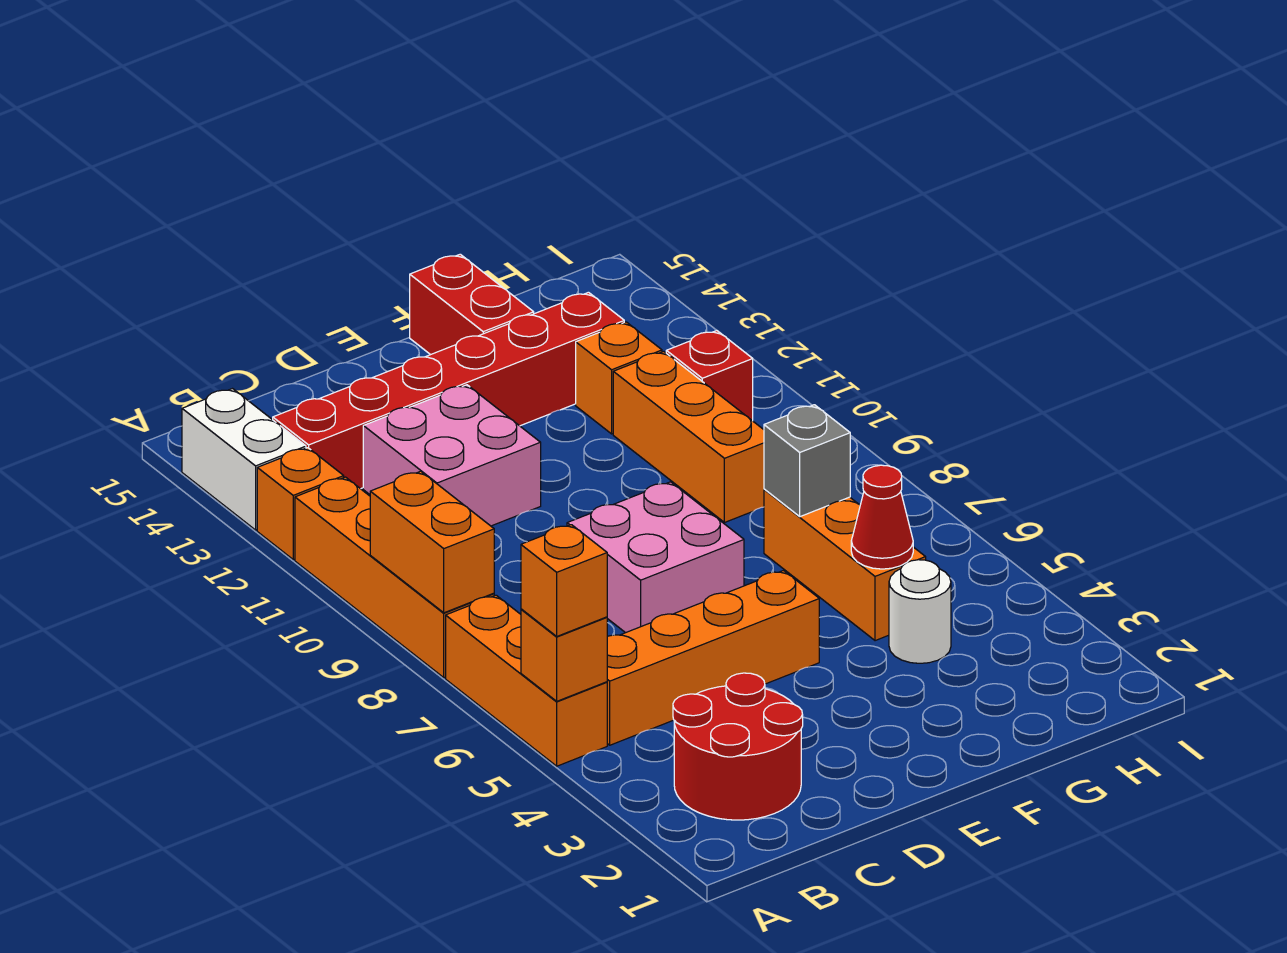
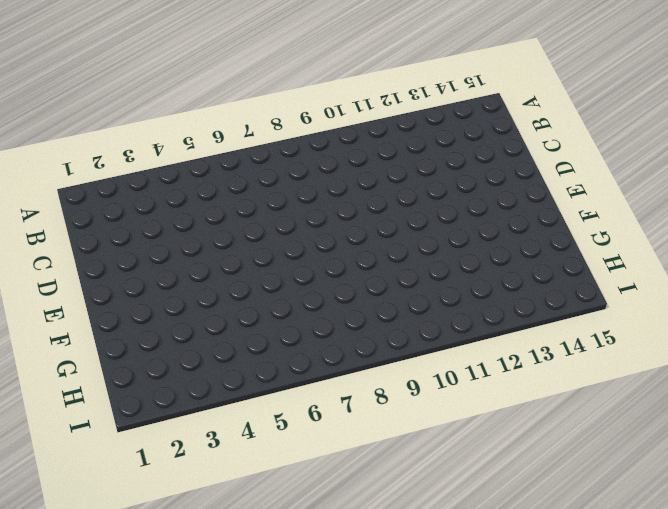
none -> orange brick A5:A7 level 1
none -> orange brick A8:A11 level 1
none -> orange brick A12 level 1

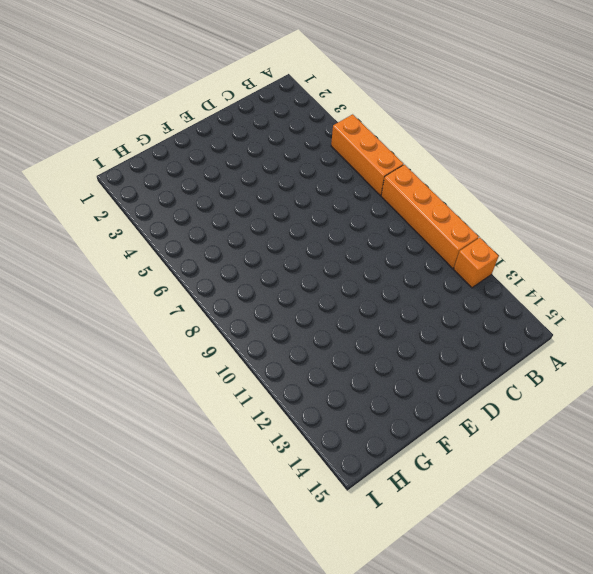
none -> white brick A13:A14 level 1
none -> red round brick B2:C3 level 1
none -> orange brick B5:E5 level 1

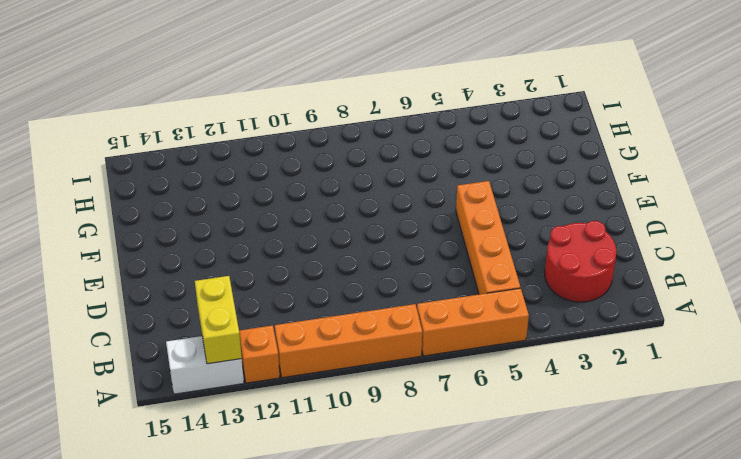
yellow brick A13:B13 level 2 -> none
none -> red brick B13:G13 level 1
none -> pink brick C11:D12 level 1
none -> pink brick D7:E8 level 1

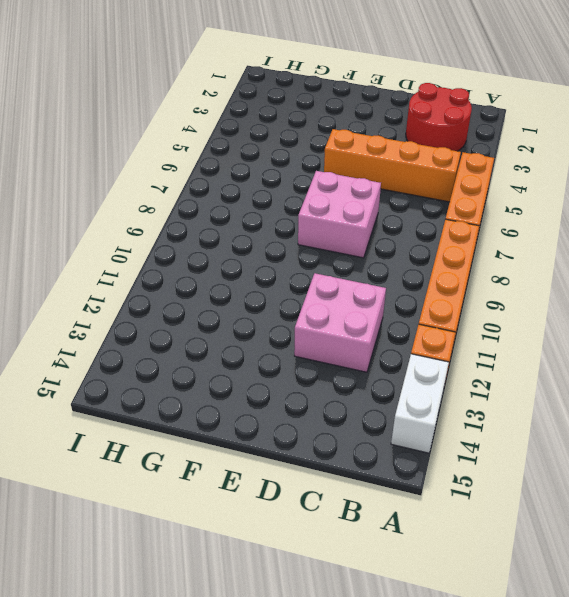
none -> red brick B13:G13 level 1
none -> red brick F14:F15 level 1
none -> white round brick G4 level 1

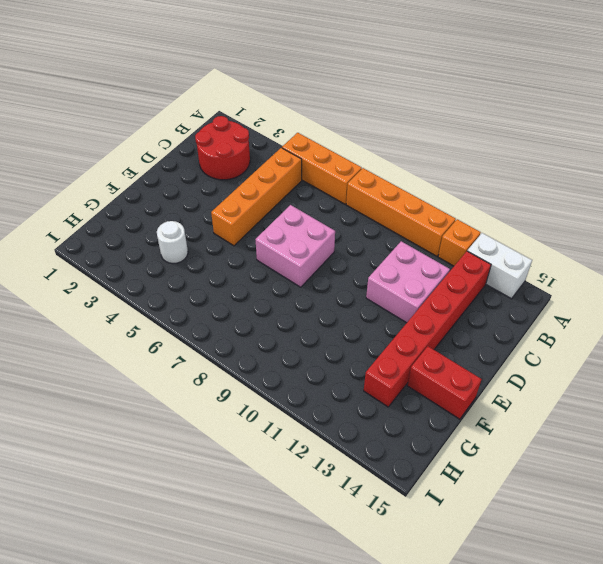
none -> orange brick G5:G7 level 1
none -> orange brick G9:G11 level 1
none -> orange brick G12 level 1

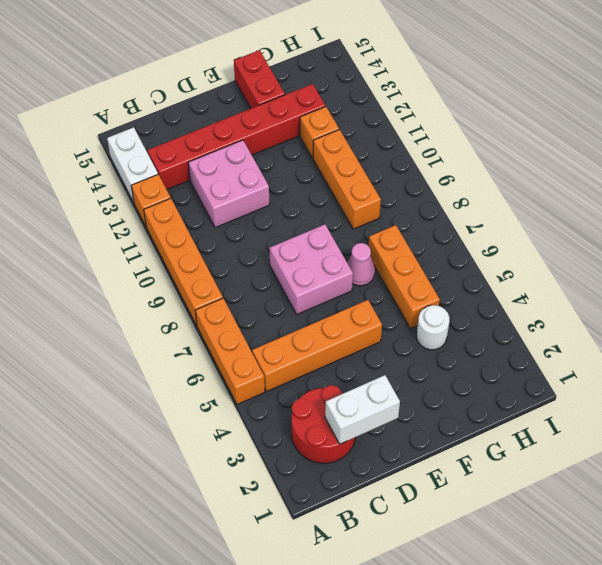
white brick C2:D2 level 2 -> none
pink cone F7 level 1 -> none
none -> red brick H11 level 1
none -> orange brick A5 level 2
none -> orange brick A8:A9 level 2

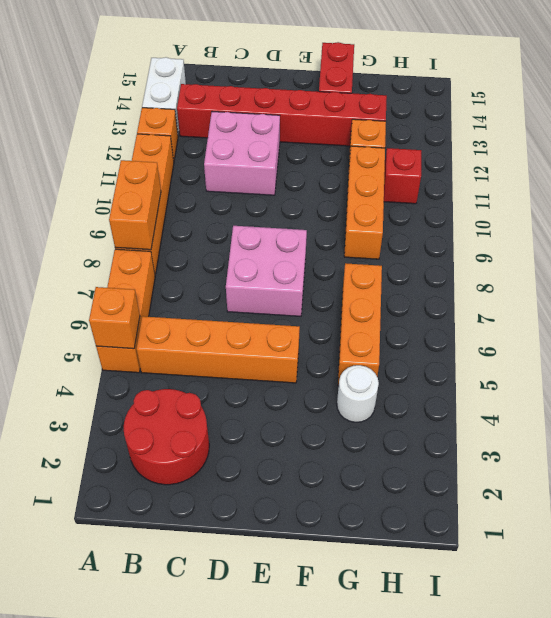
none -> red cone G5 level 2
none -> grey brick G7 level 2
none -> orange brick A5 level 3

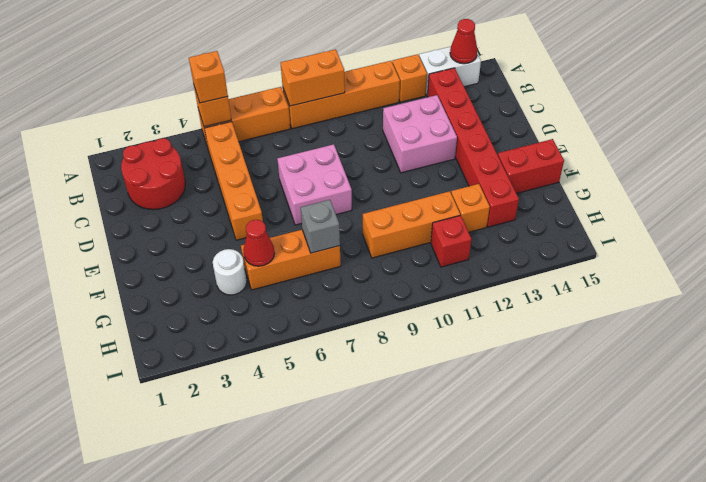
red cone A14 level 2 -> none

